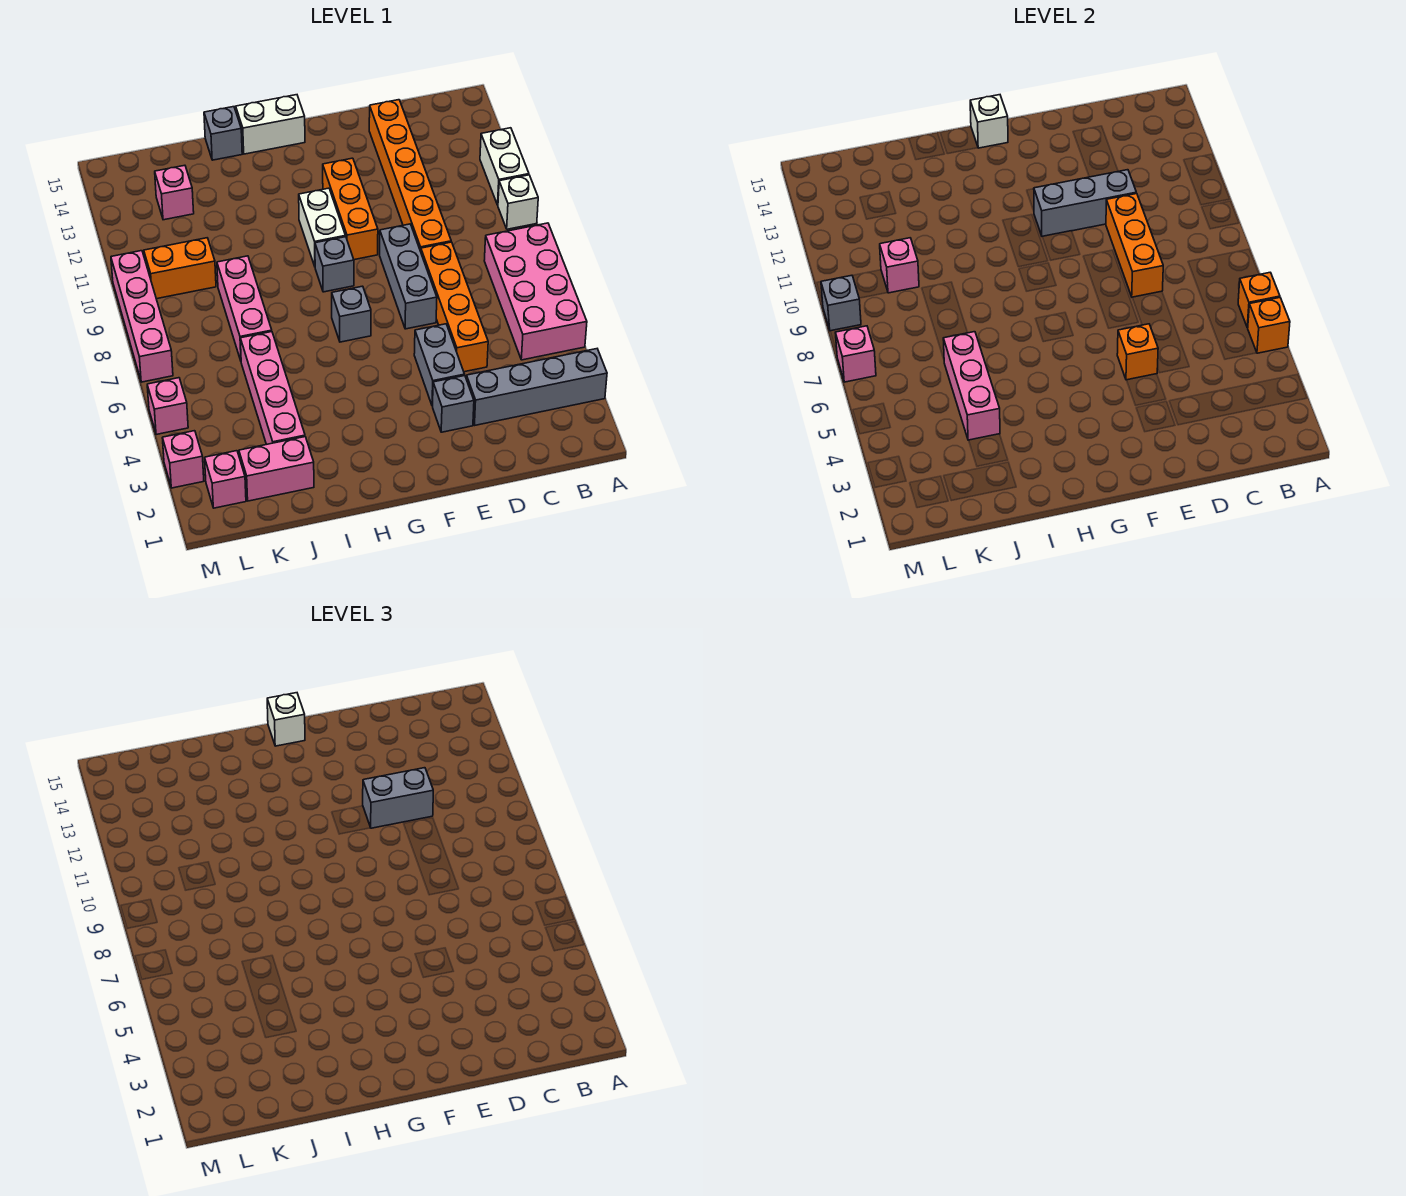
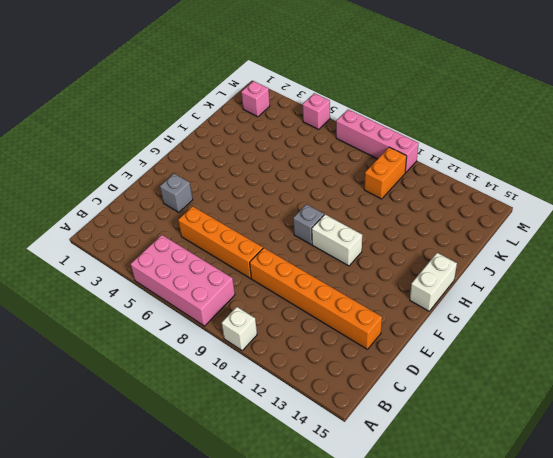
none -> grey brick A3:D3 level 1
none -> white brick A11:A12 level 1
none -> grey brick E4:E5 level 1
none -> grey brick E7:E9 level 1

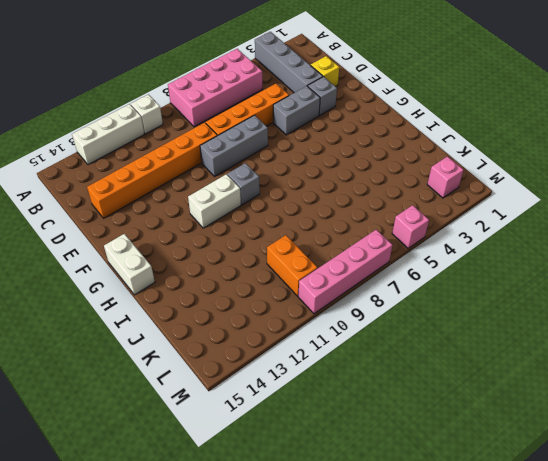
white brick A11:A13 level 1 -> white brick A11:A12 level 1
yellow brick D2 level 1 -> none
none -> orange brick F10:F12 level 1
none -> grey brick G7 level 1
none -> grey brick I15 level 1
none -> pink brick J2:K2 level 1

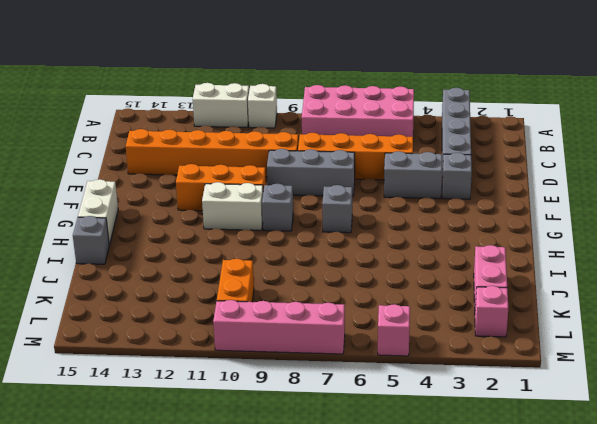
none -> pink brick J3:J6 level 1
none -> pink brick J7:J9 level 1
none -> pink brick K13 level 1
none -> pink brick M3 level 1

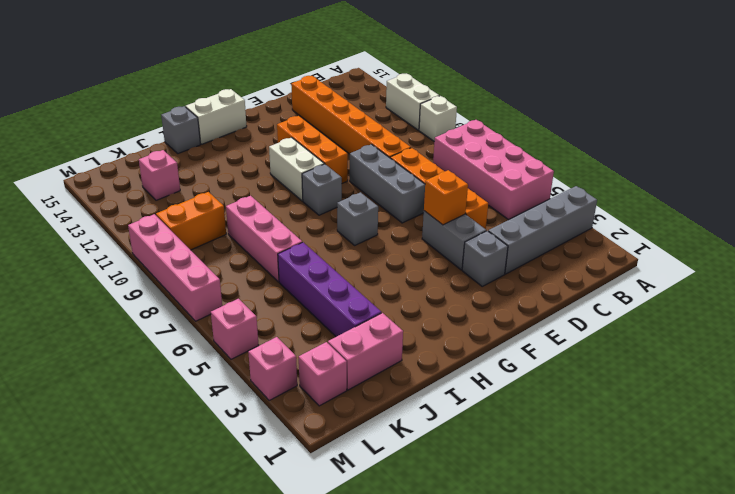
purple brick J3:J6 level 1 -> pink brick J3:J6 level 1
none -> orange brick A5 level 2
none -> orange brick A6 level 2
none -> orange brick D8:D10 level 2
none -> grey brick D11:F11 level 2

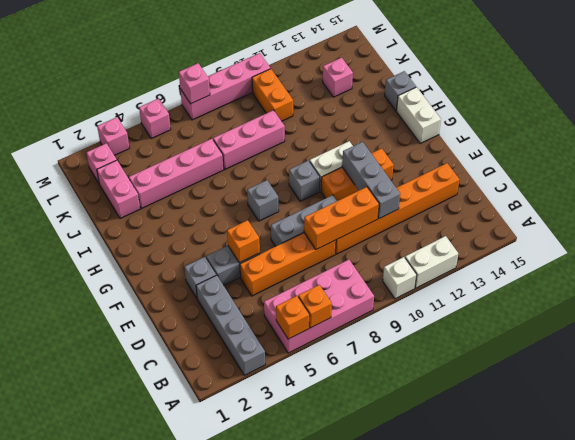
none -> white brick G15 level 2
none -> pink brick J4:J6 level 2
none -> pink brick K10 level 2
none -> grey brick M9 level 2

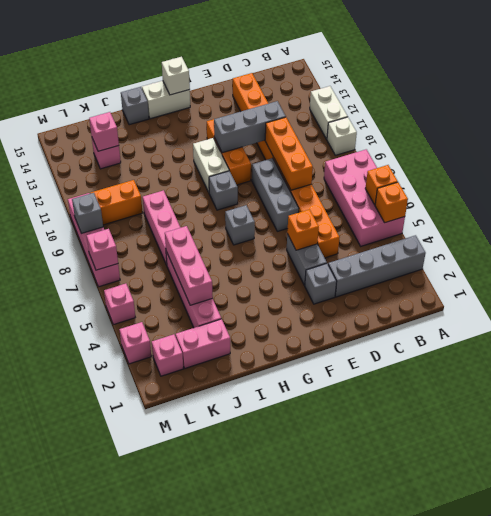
pink brick K13 level 2 -> pink brick K10 level 2
none -> grey brick D11:E11 level 3
none -> white brick G15 level 3

